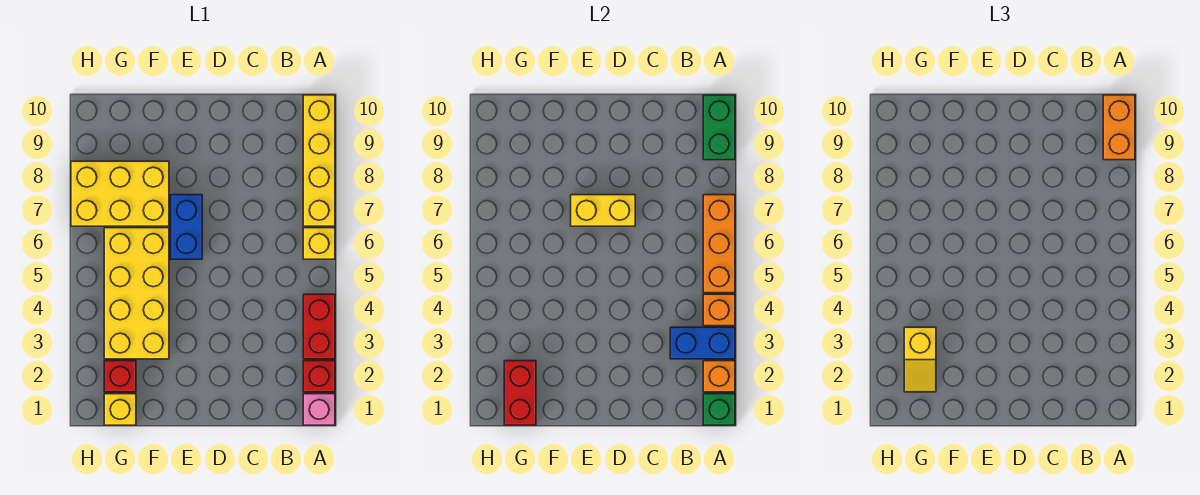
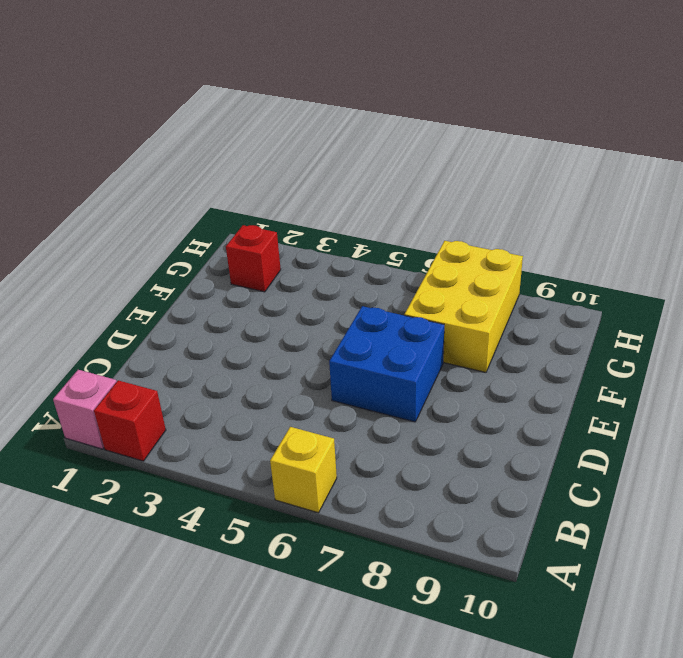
blue brick D6:E7 level 1 -> blue brick E6:E7 level 1
none -> red brick A3:A4 level 1
none -> yellow brick A7:A10 level 1
none -> yellow brick F3:G6 level 1

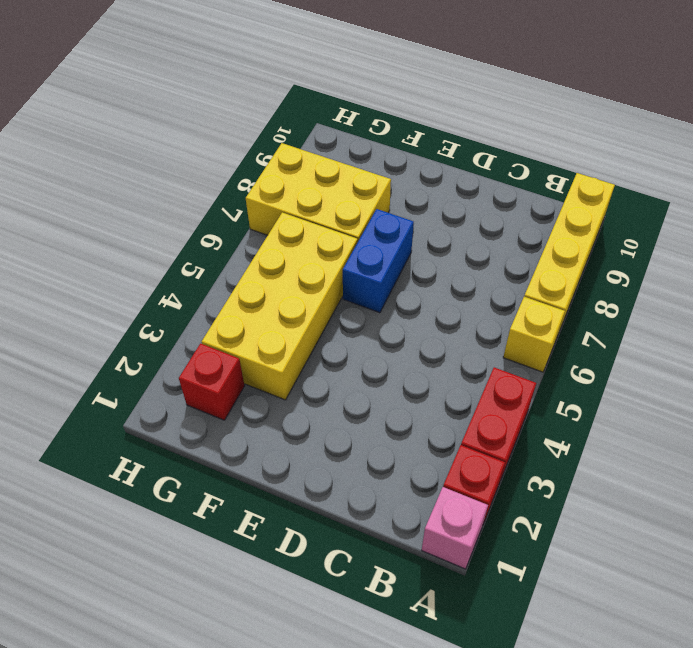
none -> yellow brick G1 level 1
none -> green brick A1 level 2
none -> orange brick A2 level 2

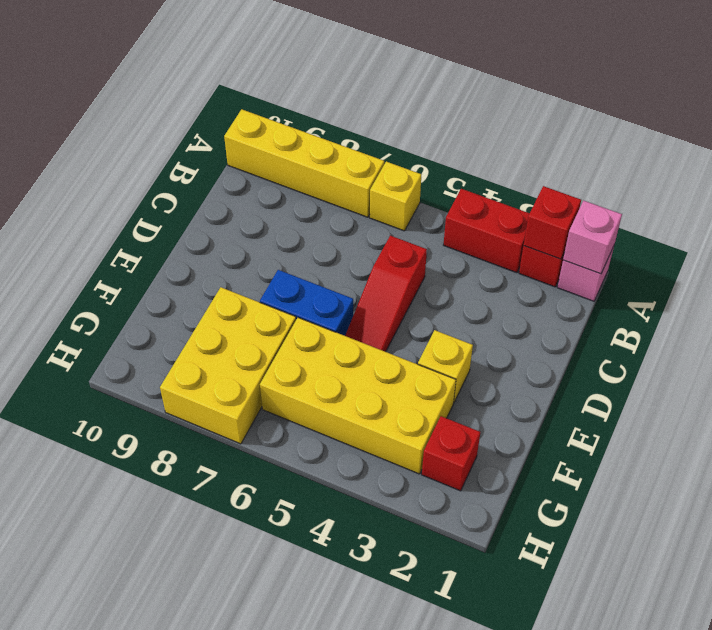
pink brick A1 level 2 -> green brick A1 level 2
red brick A2 level 2 -> orange brick A2 level 2
red slope C5:E5 level 1 top C -> none
yellow brick E3 level 1 -> yellow brick G1 level 1
none -> blue brick A3:B3 level 2
none -> orange brick A4 level 2
none -> orange brick A5:A7 level 2

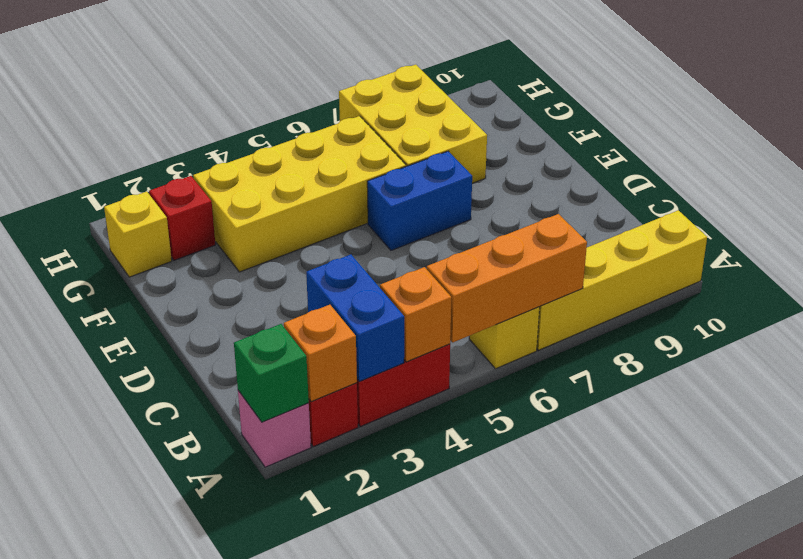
none -> green brick A9:A10 level 2
none -> yellow brick D7:E7 level 2
none -> red brick G1:G2 level 2

